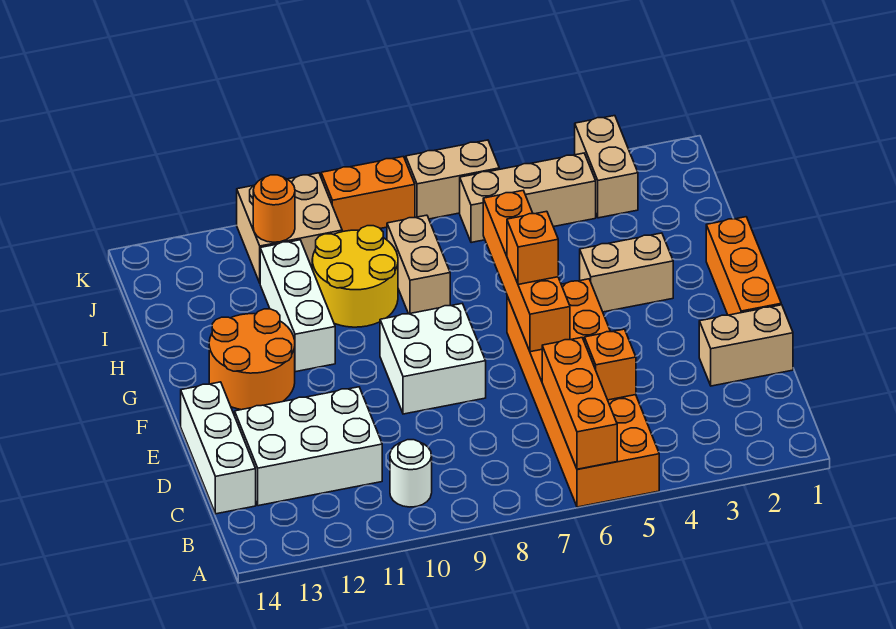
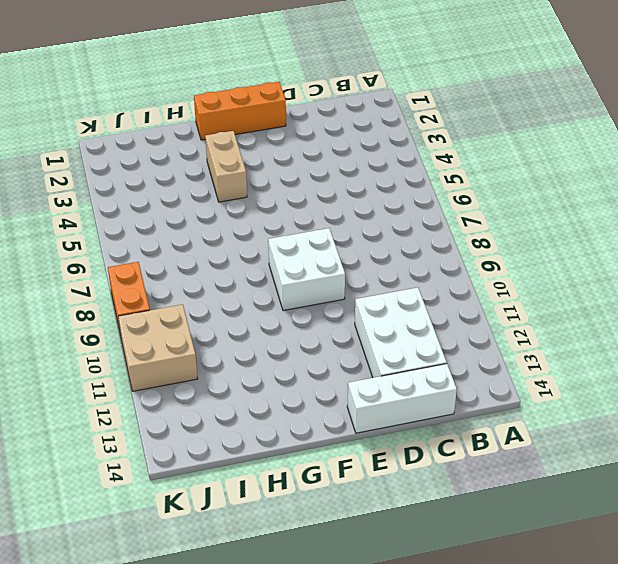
none -> orange brick A5:F6 level 1
none -> white round brick B10 level 1
none -> tan brick D1:D2 level 1

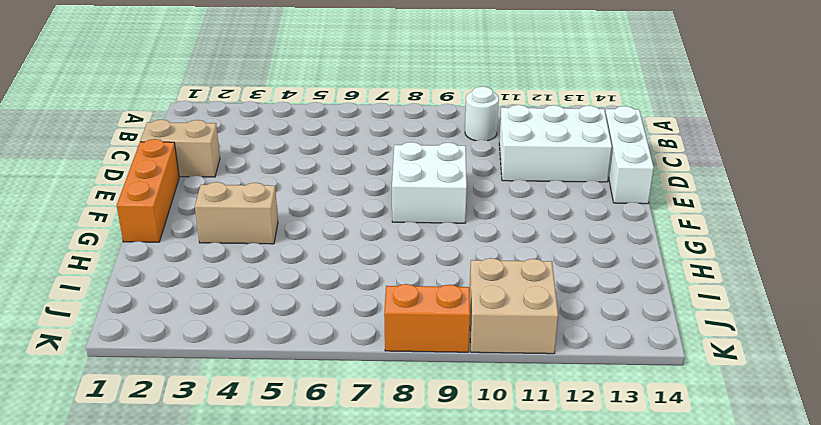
none -> orange brick A5:F6 level 1
none -> orange round brick F12:G13 level 1
none -> white brick G11:I11 level 1

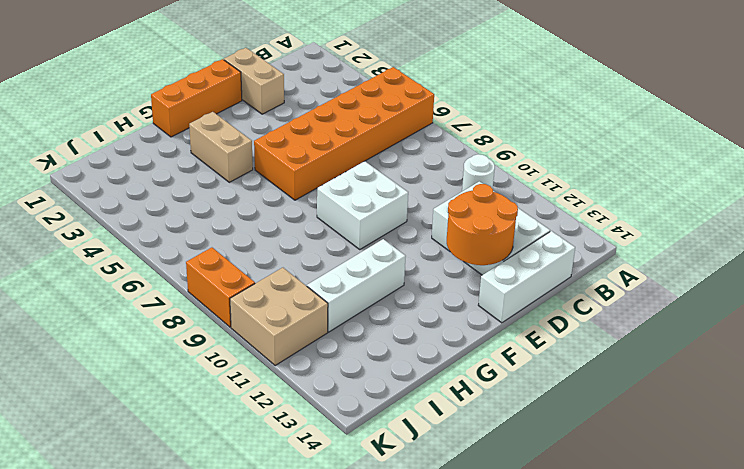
orange round brick D12:E13 level 2 -> orange round brick F12:G13 level 1
none -> tan brick H8:I8 level 1
none -> yellow round brick H9:I10 level 1
none -> tan brick J3:K3 level 1

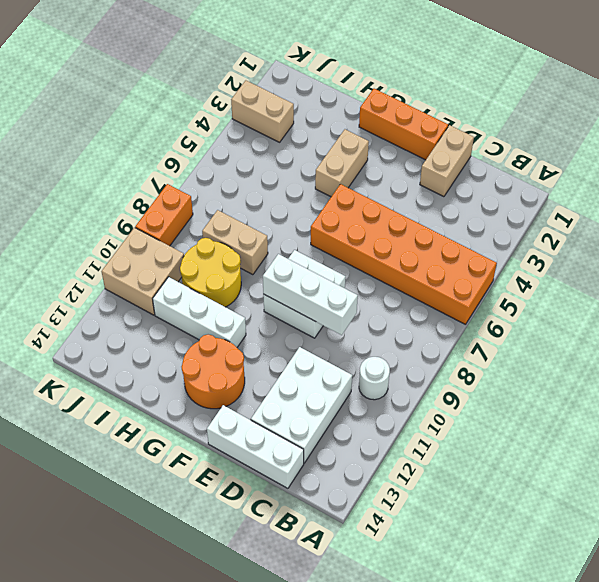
white brick D9:F9 level 2 -> none
none -> tan brick J4:J6 level 1
none -> tan brick K6:K7 level 1
none -> orange brick A6:C6 level 2

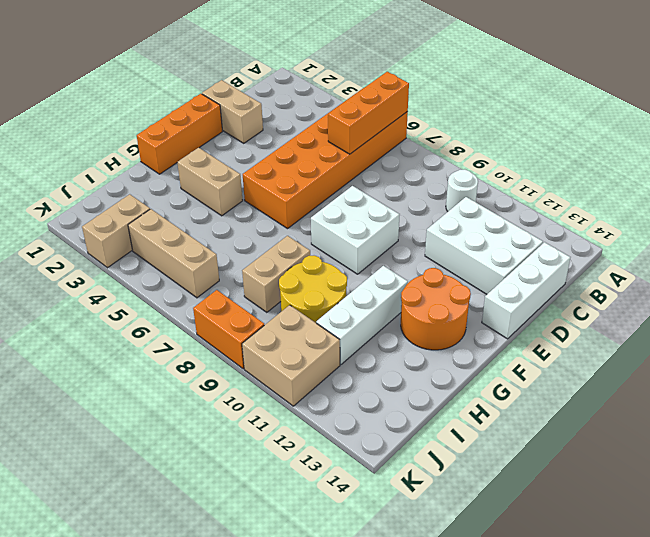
none -> tan brick K6:K7 level 1
none -> orange brick C5 level 2
none -> orange brick E6:H6 level 2

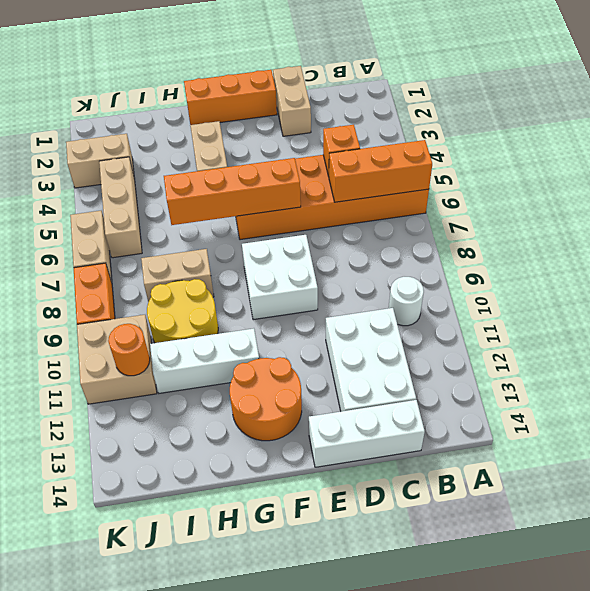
none -> orange brick F6 level 3

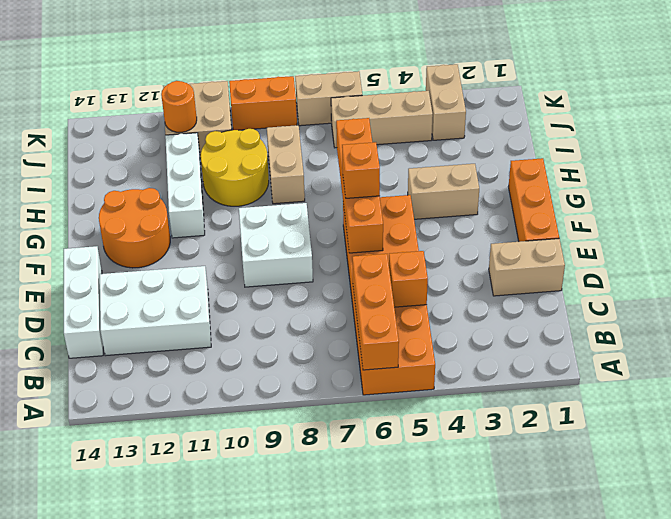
none -> white round brick B10 level 1

